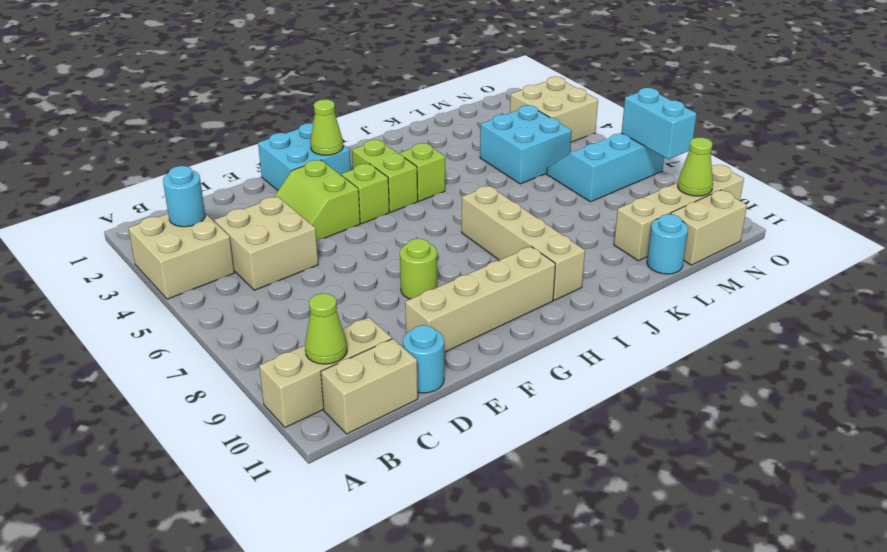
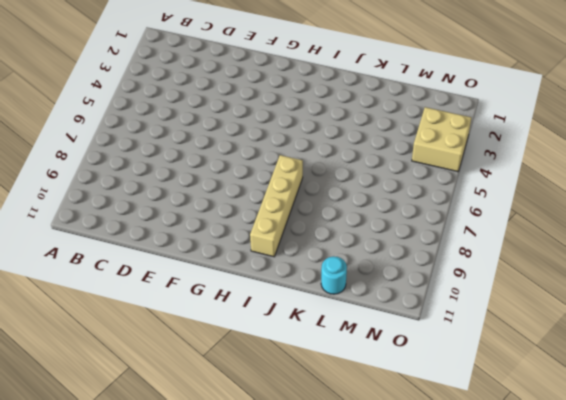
none -> tan brick A3:B4 level 1
none -> tan brick A10:C10 level 1
none -> tan brick B11:C11 level 1

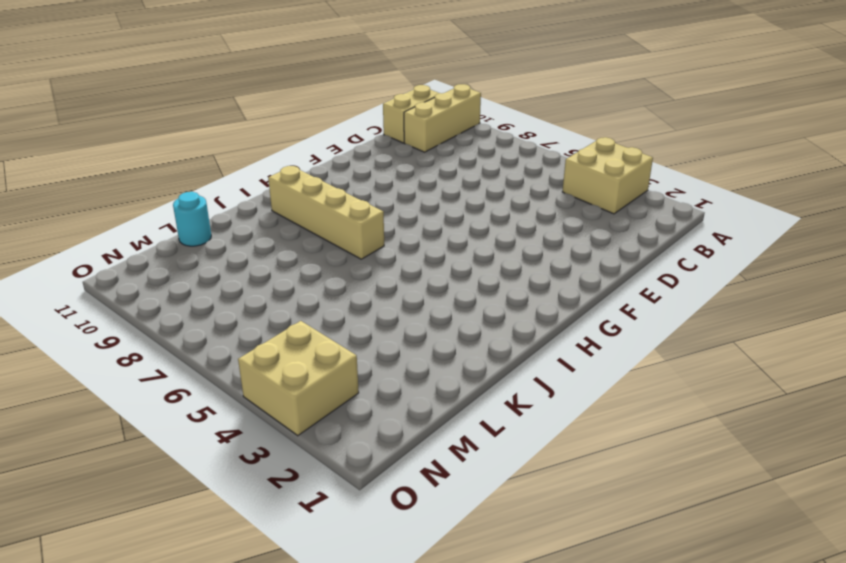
none -> tan brick C4:D5 level 1
none -> cyan round brick D11 level 1
none -> lime slope E3:F4 level 1 top F

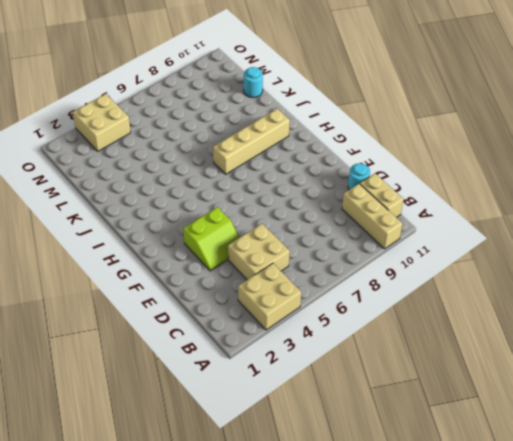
none -> tan brick E10:H10 level 1
none -> cyan brick F1:G2 level 1
none -> lime round brick F8 level 1

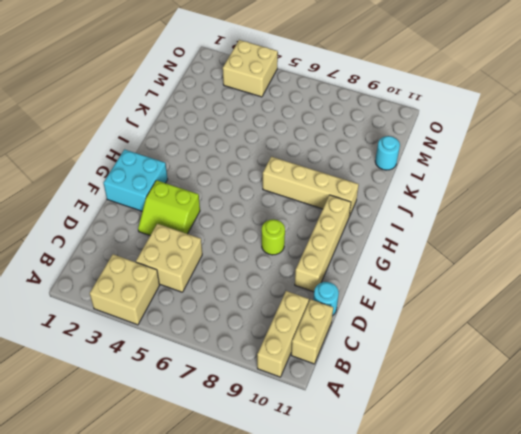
none -> lime brick G4 level 1
none -> lime brick H3:H4 level 1
none -> lime brick I4 level 1

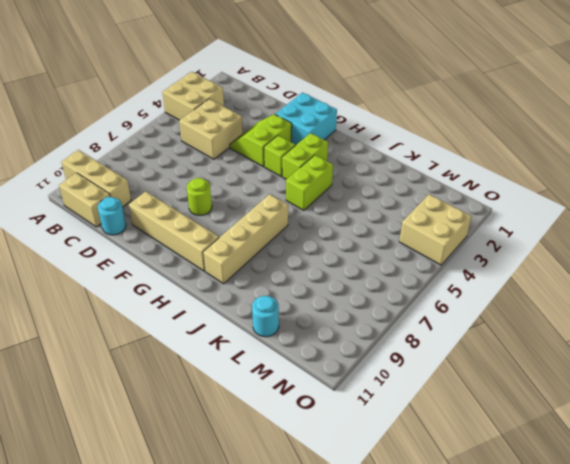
lime brick I4:I5 level 1 -> lime brick I4 level 1
none -> cyan brick L4:M5 level 1
none -> tan brick L10:O10 level 1
none -> cyan slope M6:O7 level 1 top 7

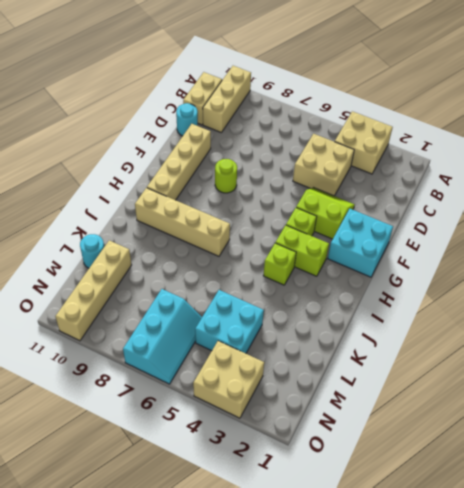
none -> tan brick M11:N11 level 1
none -> cyan round brick B3 level 2
none -> lime cone B10 level 2

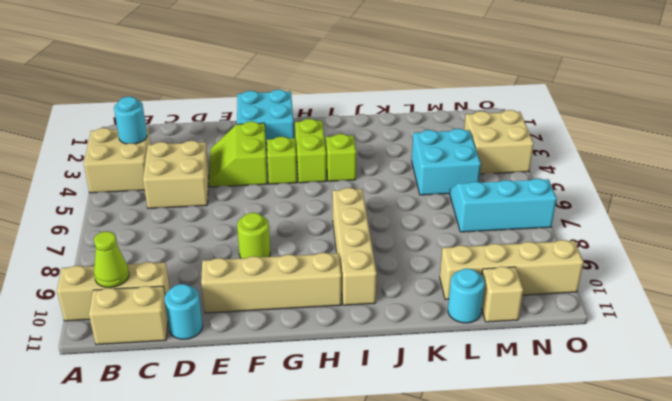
tan brick M11 level 1 -> tan brick M11:N11 level 1
none -> lime cone G2 level 2
none -> lime cone N10 level 2
none -> cyan brick O7:O8 level 2

